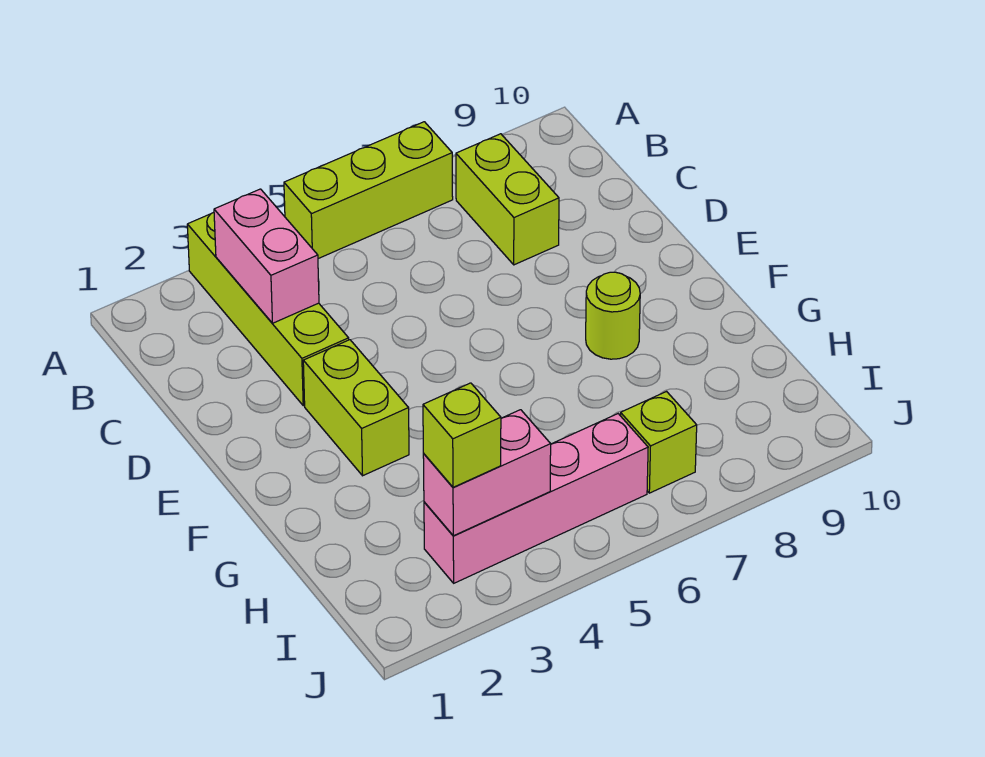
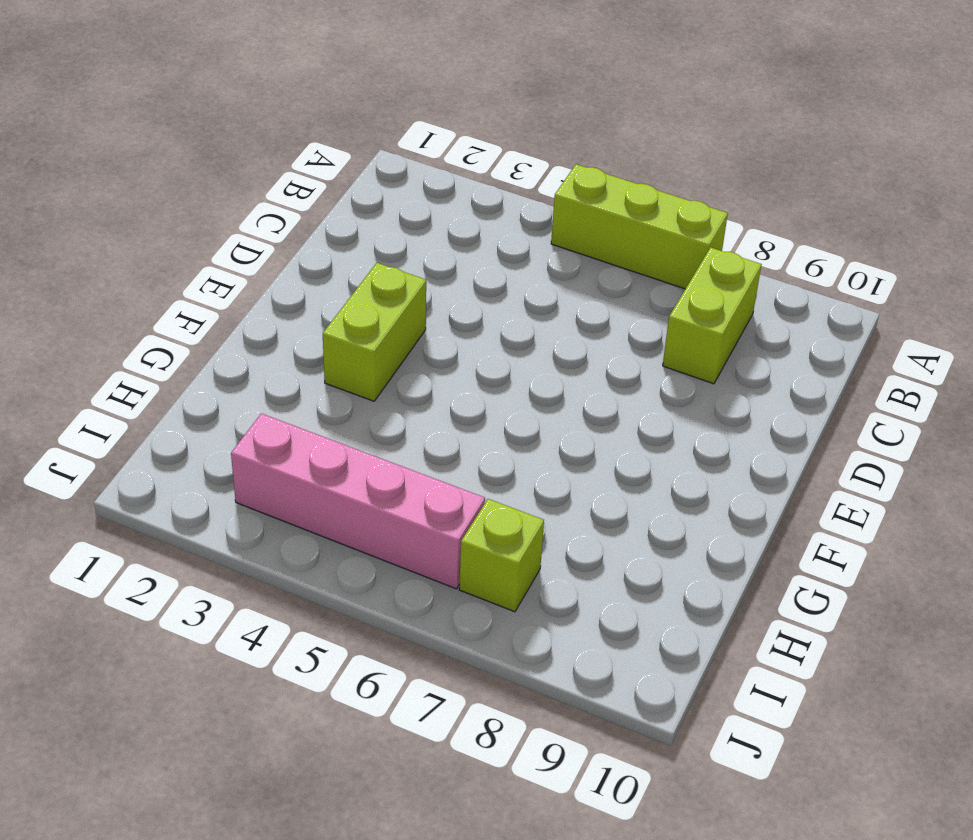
none -> lime brick A3:D3 level 1
none -> lime round brick F8 level 1

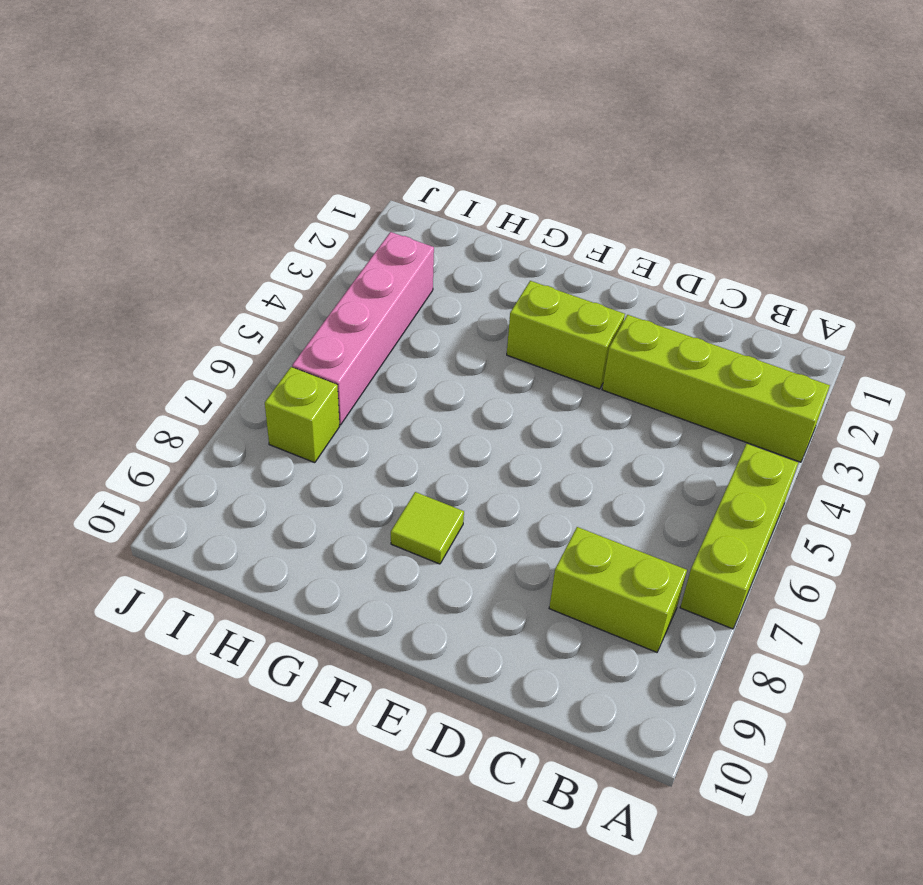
lime tile F8 level 1 -> lime round brick F8 level 1
none -> pink brick B3:C3 level 2
none -> pink brick I3:I4 level 2

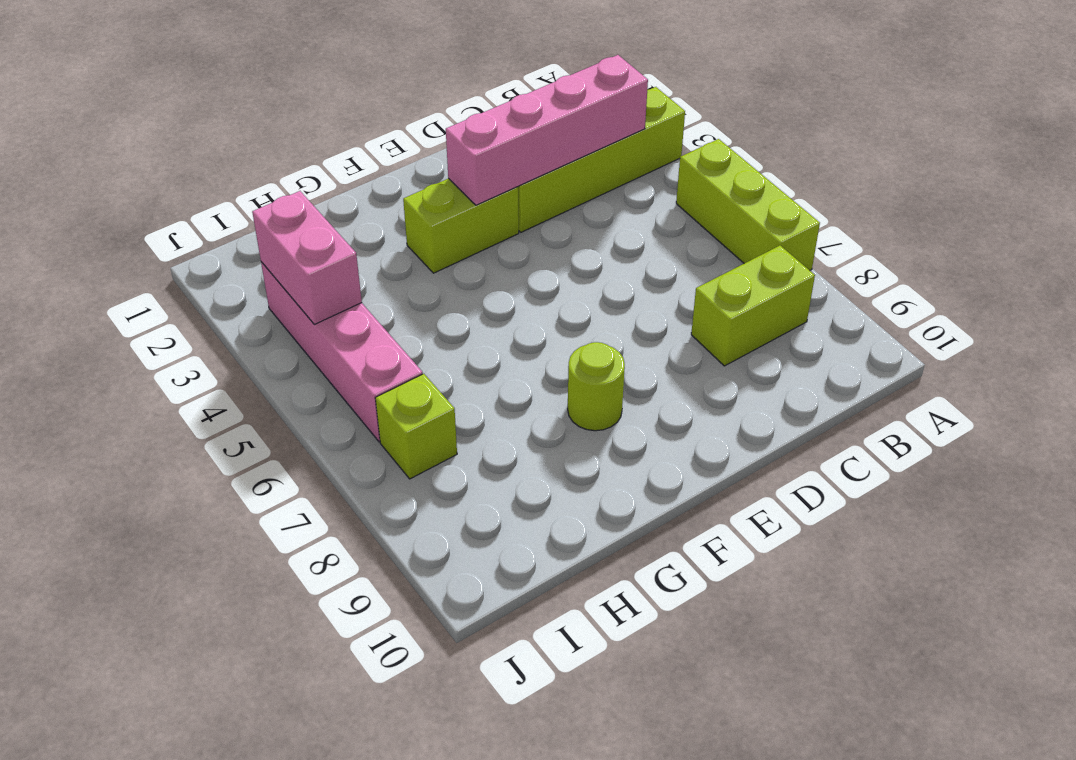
pink brick B3:E3 level 2 -> pink brick B3:C3 level 2
none -> lime brick I3 level 3

